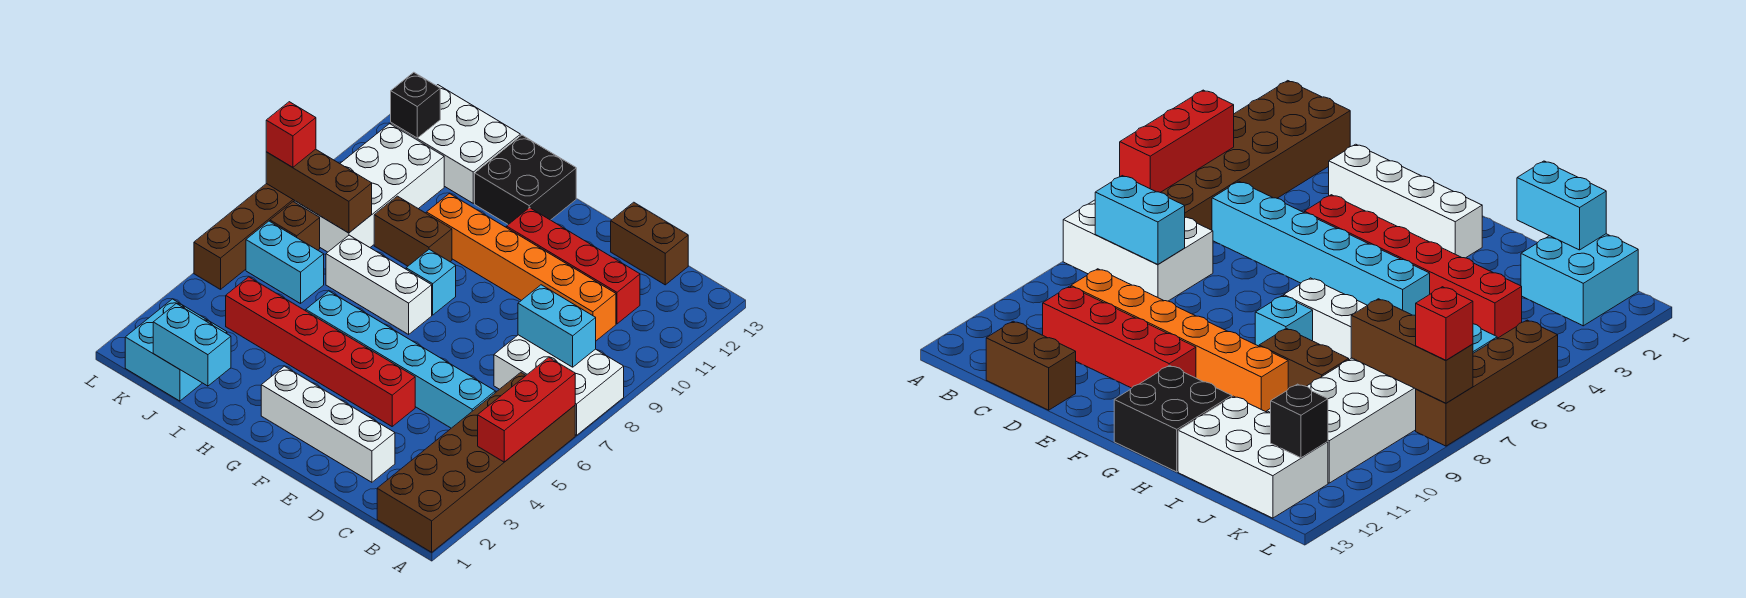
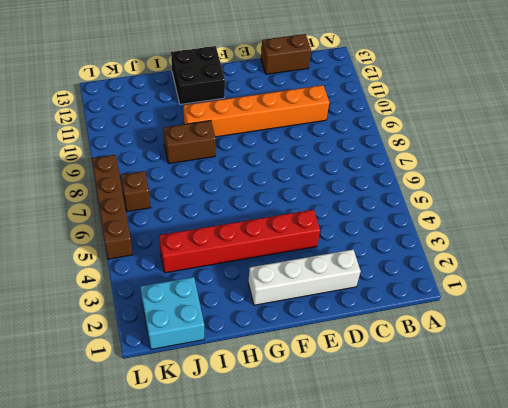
none -> brown brick A1:B6 level 1
none -> white brick A7:C8 level 1
none -> cyan brick C5:H5 level 1

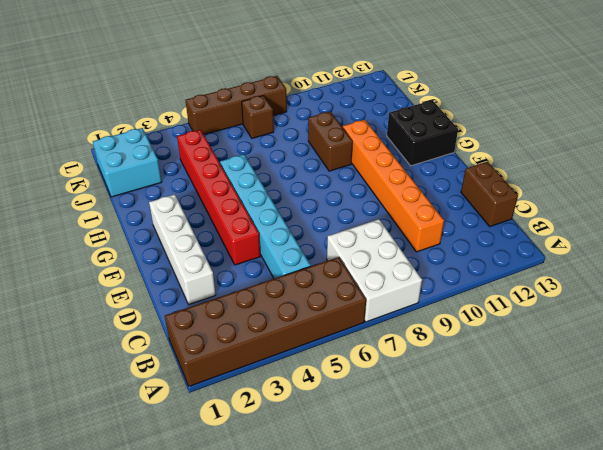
none -> red brick C11:F11 level 1
none -> white brick G7:I7 level 1
none -> cyan brick G8 level 1

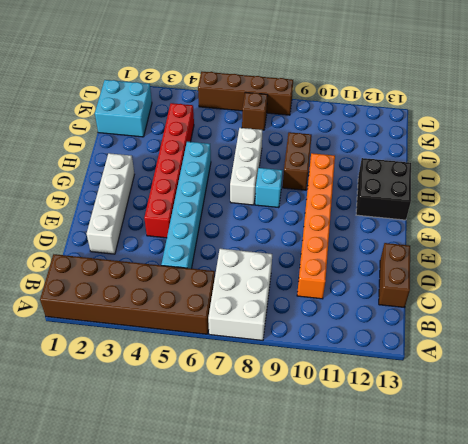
none -> red brick C11:F11 level 1
none -> white brick I12:K13 level 1
none -> cyan brick J6:K6 level 1

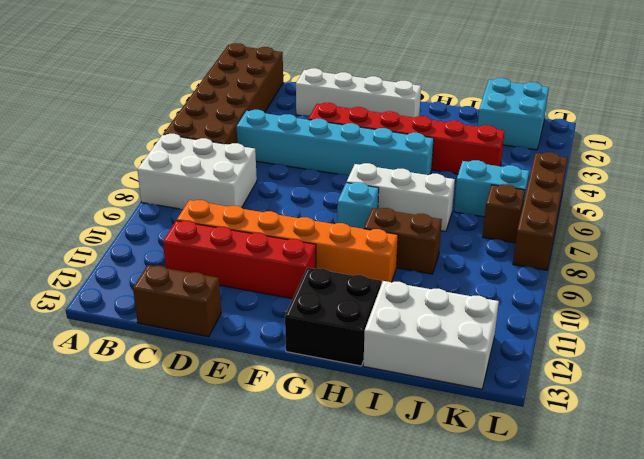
none -> white brick J8:K11 level 1
none -> red brick A4:A6 level 2
none -> cyan brick B8:C8 level 2

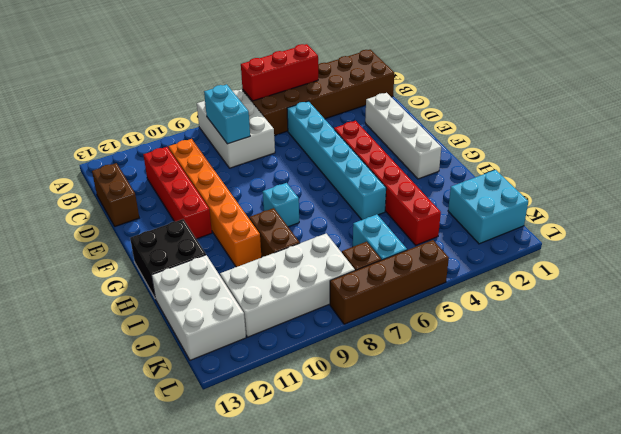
none -> white brick G7:I7 level 1
none -> cyan brick I1:J1 level 2
none -> brown brick J8:L8 level 2

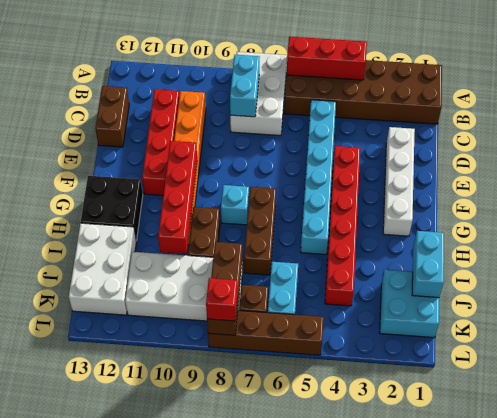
red brick F10:I10 level 2 -> none
brown brick G7:I7 level 1 -> white brick G7:I7 level 1
none -> black brick K12 level 2

